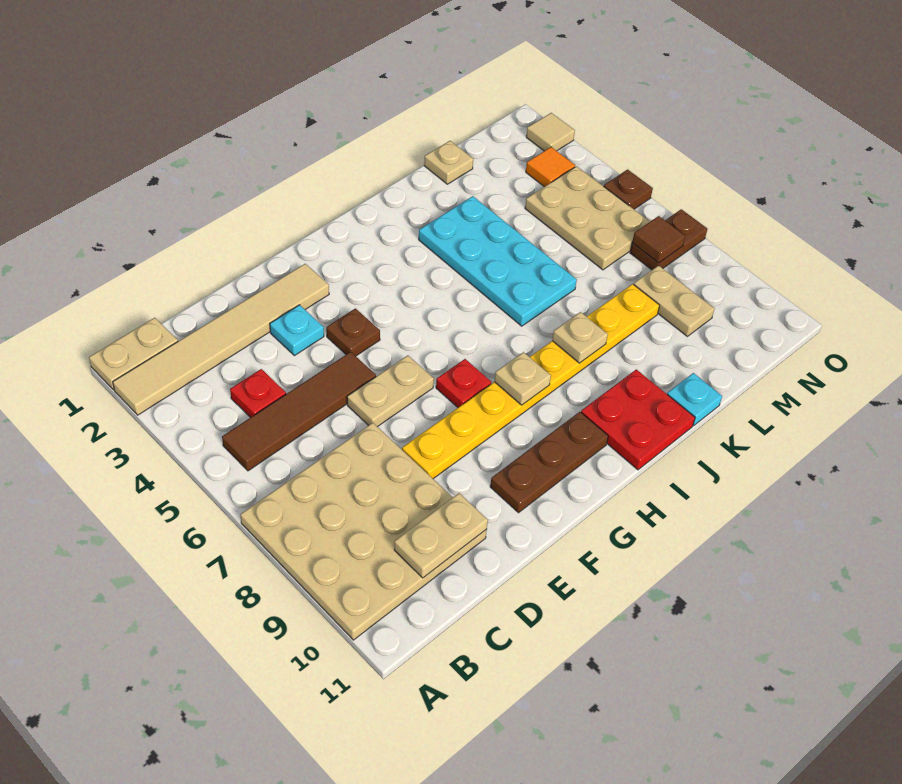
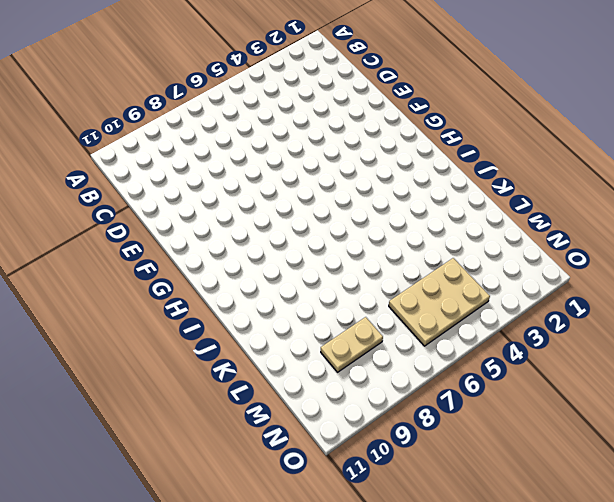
none -> tan plate A1:B1 level 1
none -> tan tile A2:F2 level 1
none -> tan plate A7:D10 level 1

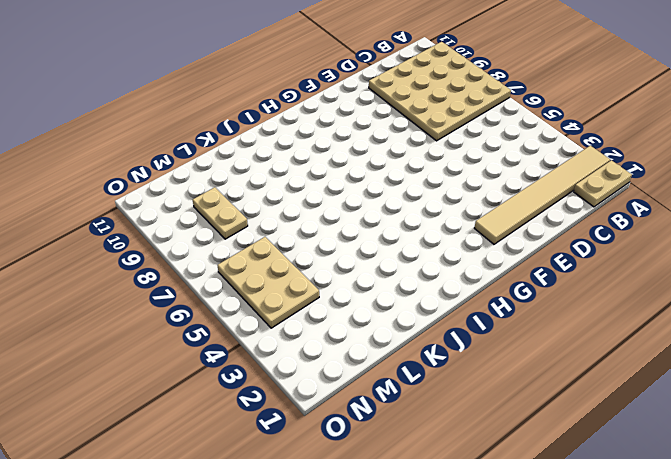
none -> brown tile B5:E5 level 1
none -> red plate C4 level 1
none -> cyan plate E3 level 1

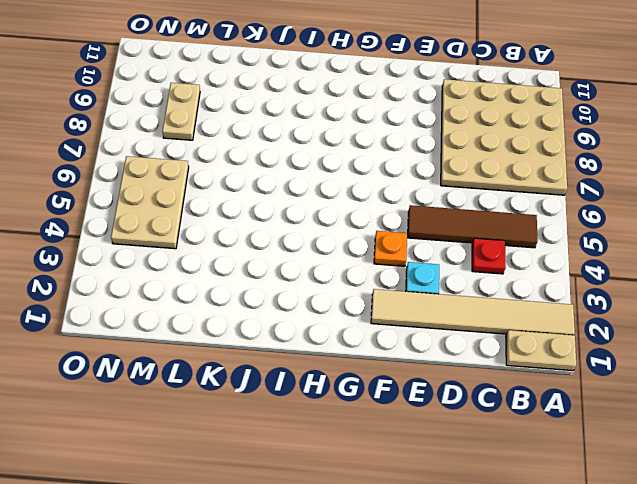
orange plate F4 level 1 -> brown plate F4 level 1
none -> tan plate E6:F6 level 1
none -> yellow plate E8:L8 level 1
none -> brown plate F10:H10 level 1

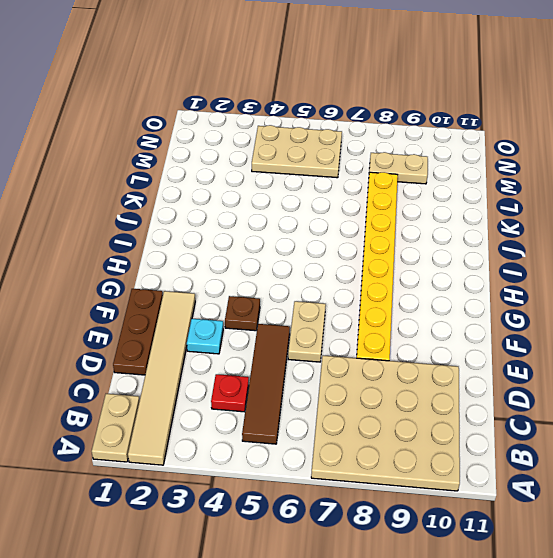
brown plate D1:F1 level 1 -> brown plate F10:H10 level 1
none -> red plate G7 level 1
none -> red plate I10:J11 level 1
none -> cyan plate J3:K6 level 1

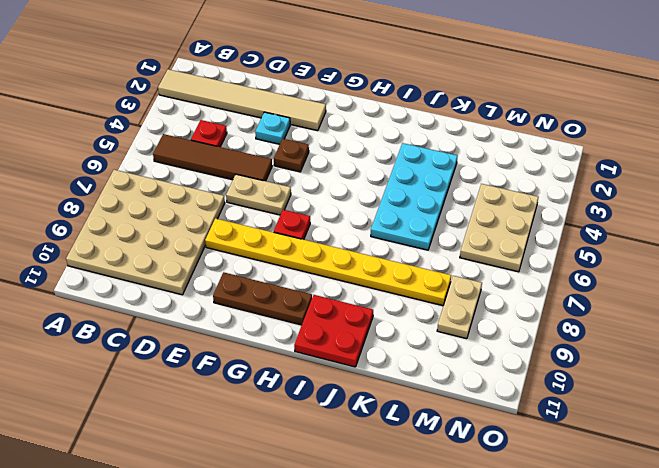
none -> tan plate A1:B1 level 1
none -> cyan plate K11 level 1
none -> tan plate L1 level 1

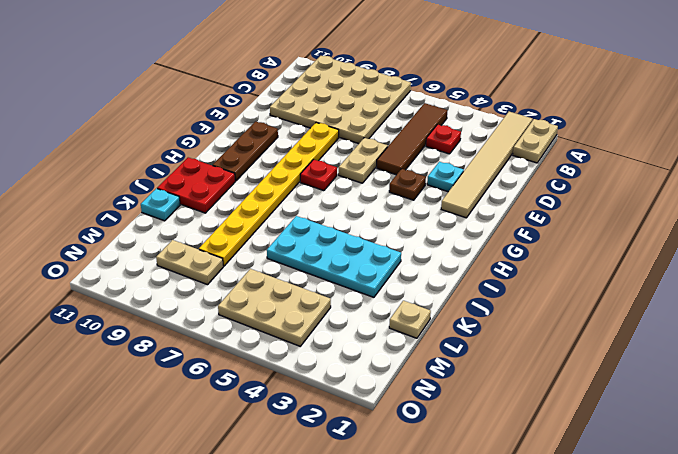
none -> orange tile N3 level 1
none -> brown plate N7:O7 level 1
none -> tan tile O2 level 1

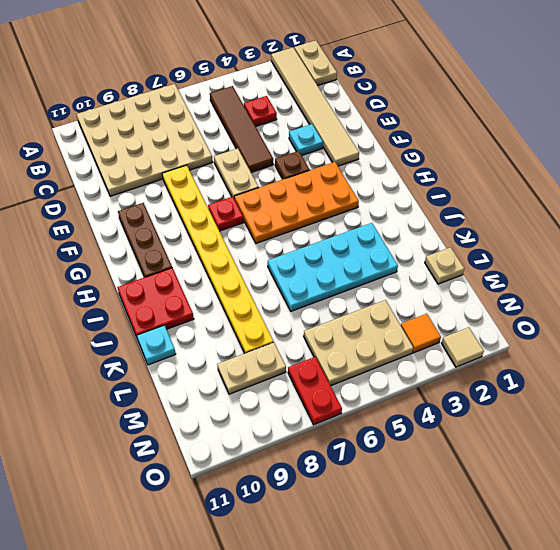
orange plate G3:H6 level 1 -> none
red plate N7:O7 level 1 -> brown plate N7:O7 level 1
none -> brown plate O5 level 1
none -> tan plate C10:D10 level 2
none -> tan plate H8 level 2

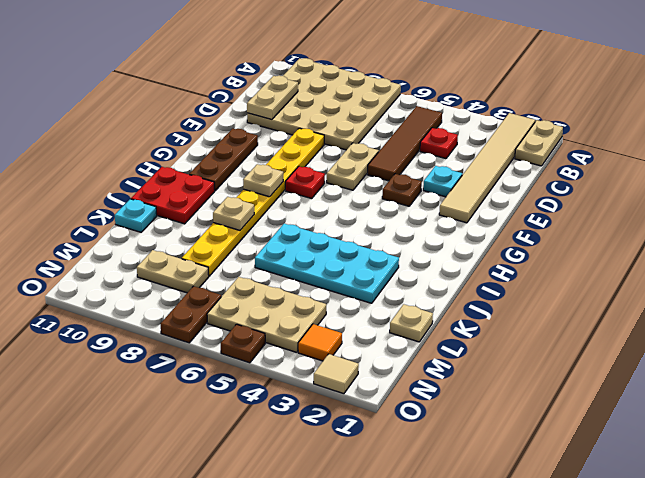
none -> brown tile N7 level 2

